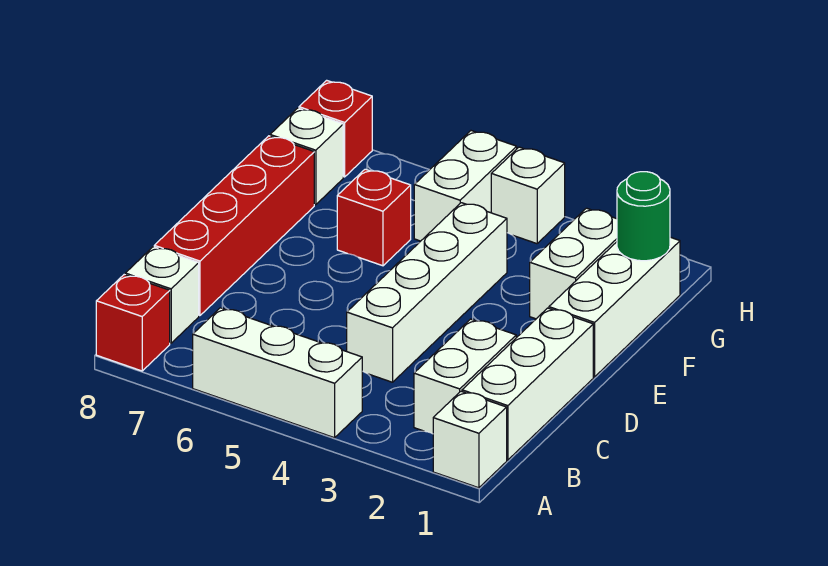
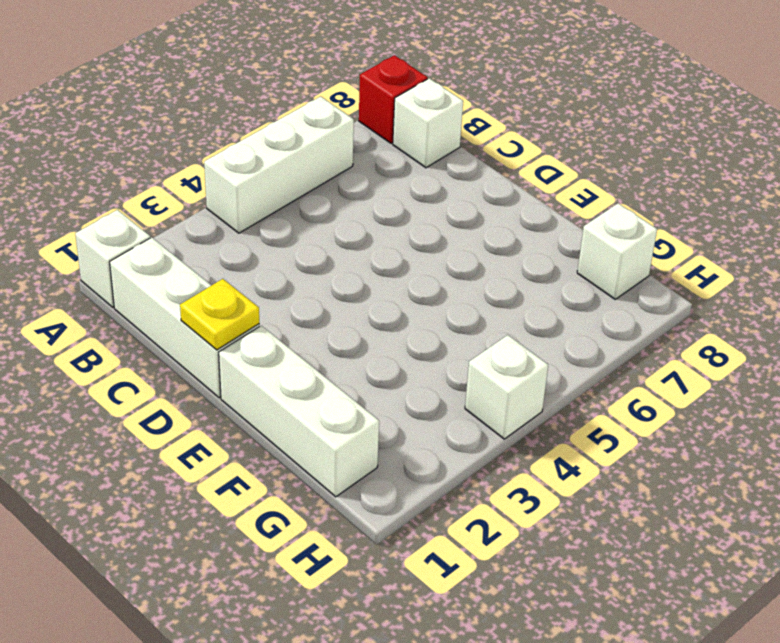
yellow plate D1 level 2 -> none
none -> white brick B2:C2 level 1
none -> white brick C4:F4 level 1
none -> red brick C8:F8 level 1

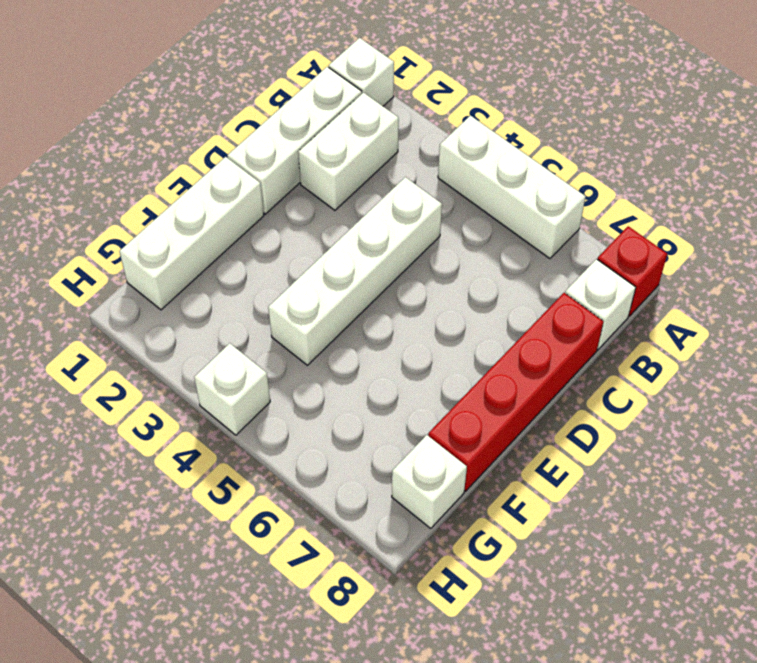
none -> white brick F2:G2 level 1
none -> red brick F6 level 1
none -> white brick G5:H5 level 1

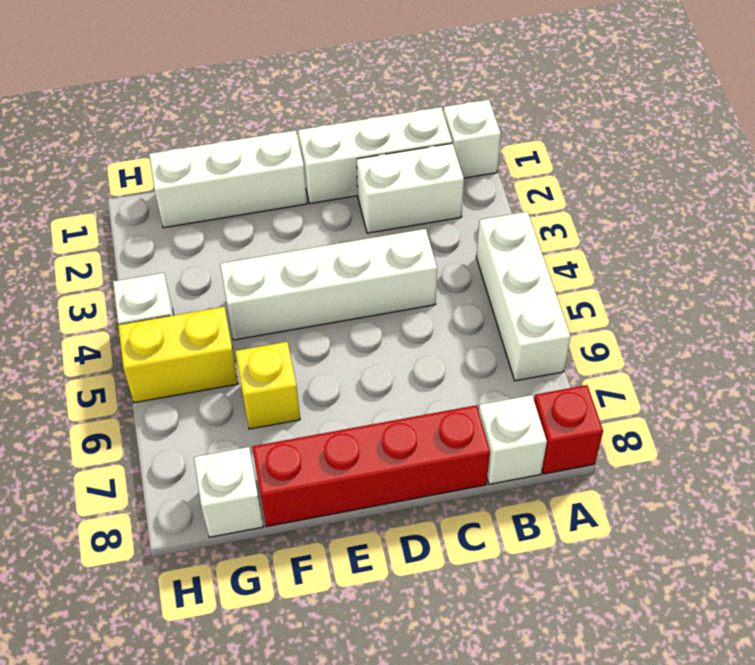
yellow brick F6 level 1 -> red brick F6 level 1
yellow brick G5:H5 level 1 -> white brick G5:H5 level 1
none -> white brick F2:G2 level 1
none -> red brick H8 level 1
none -> green round brick G1 level 2

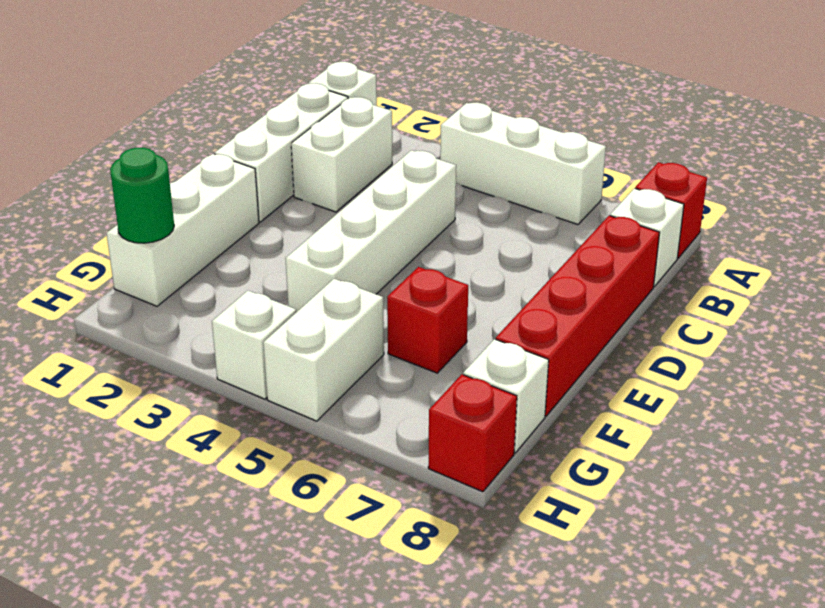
none -> white brick F2:G2 level 1

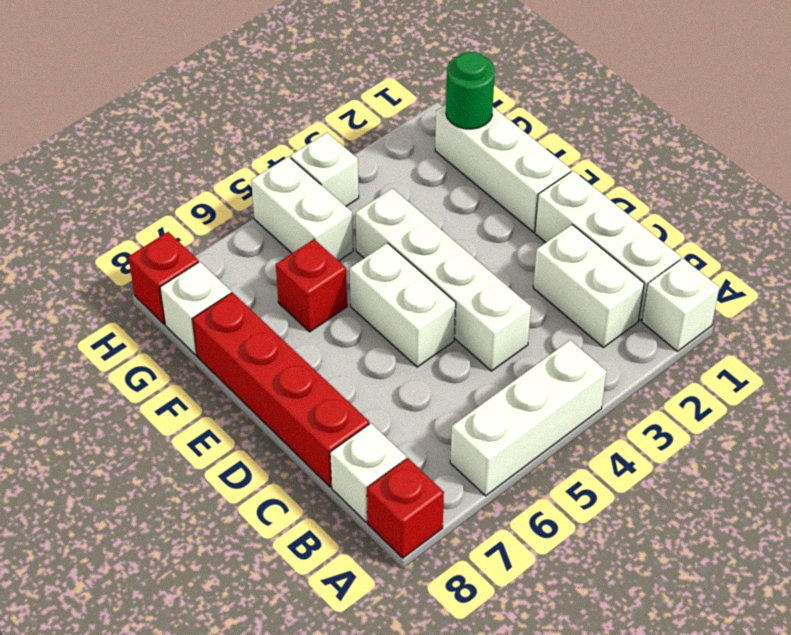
white brick D5:E5 level 1 -> white brick F2:G2 level 1

